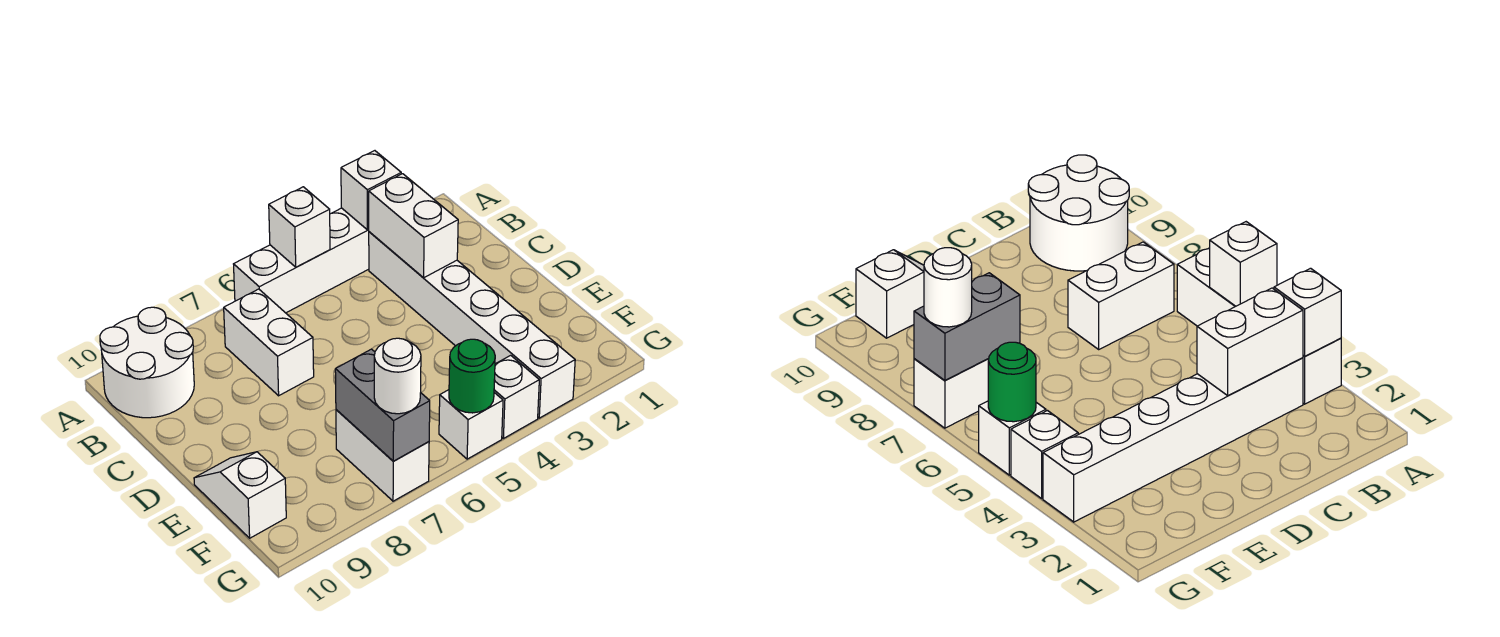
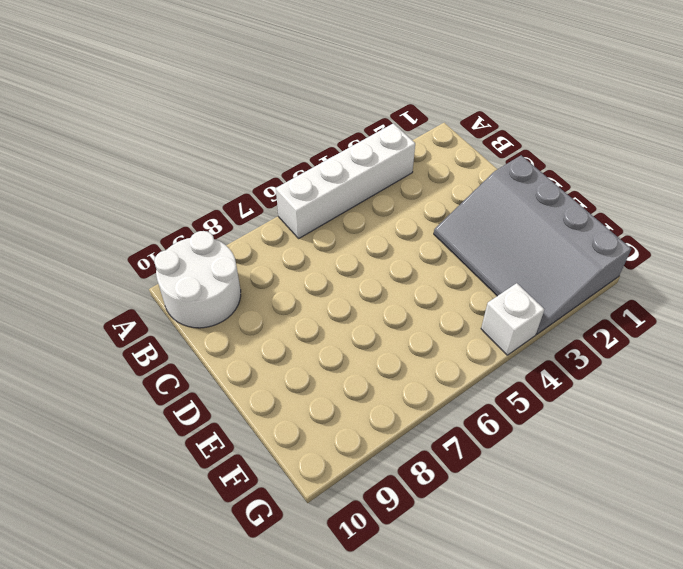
grey slope D1:G3 level 1 top 1 -> white brick B3:G3 level 1
none -> white brick B7:C7 level 1
none -> white slope E10:F10 level 1 top F
none -> white brick F7:G7 level 1

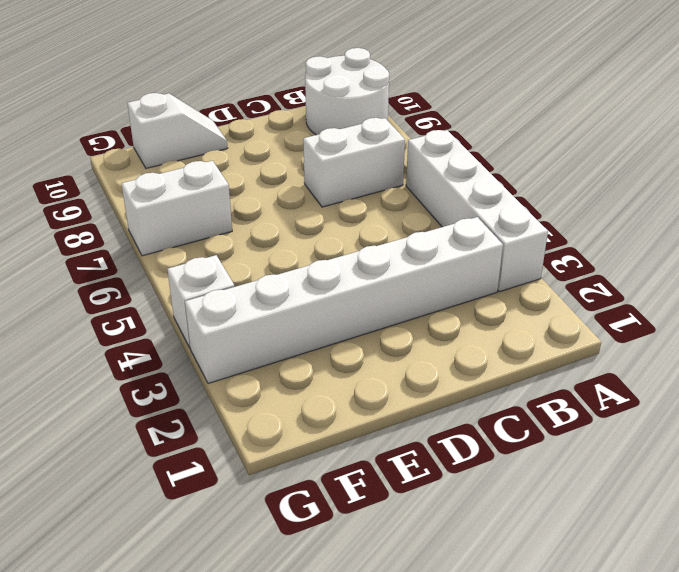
none -> white brick G5 level 1
none -> white brick A3 level 2
none -> white brick A5 level 2

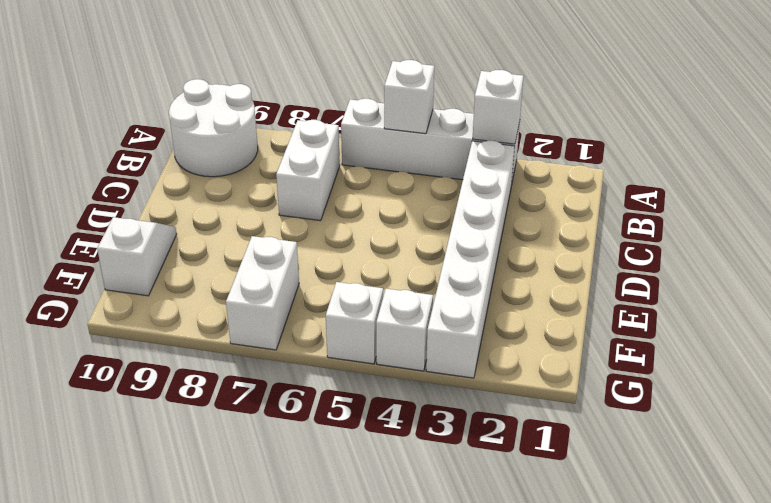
none -> white brick B3:C3 level 2
none -> grey brick F7:G7 level 2
none -> green round brick G5 level 2

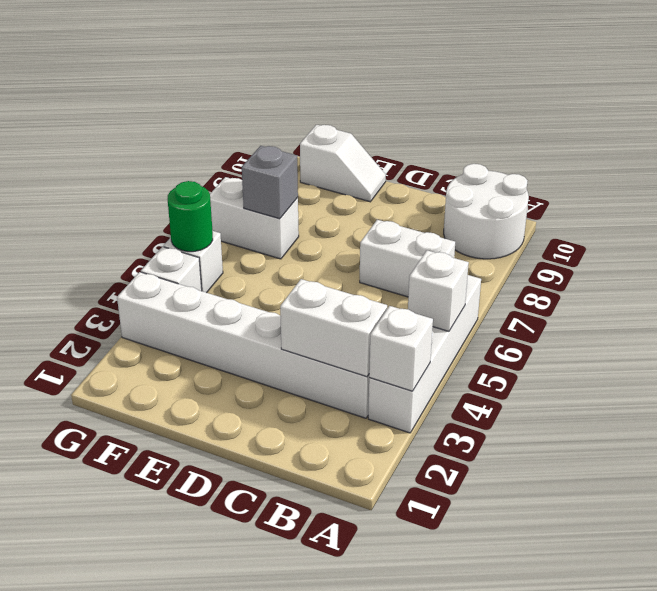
grey brick F7 level 2 -> grey brick F7:G7 level 2
none -> white round brick G7 level 3

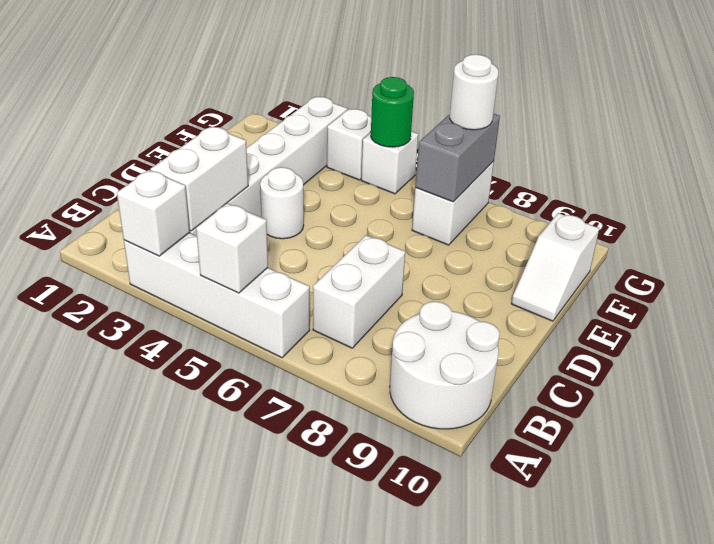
white round brick D4 level 1 -> none

